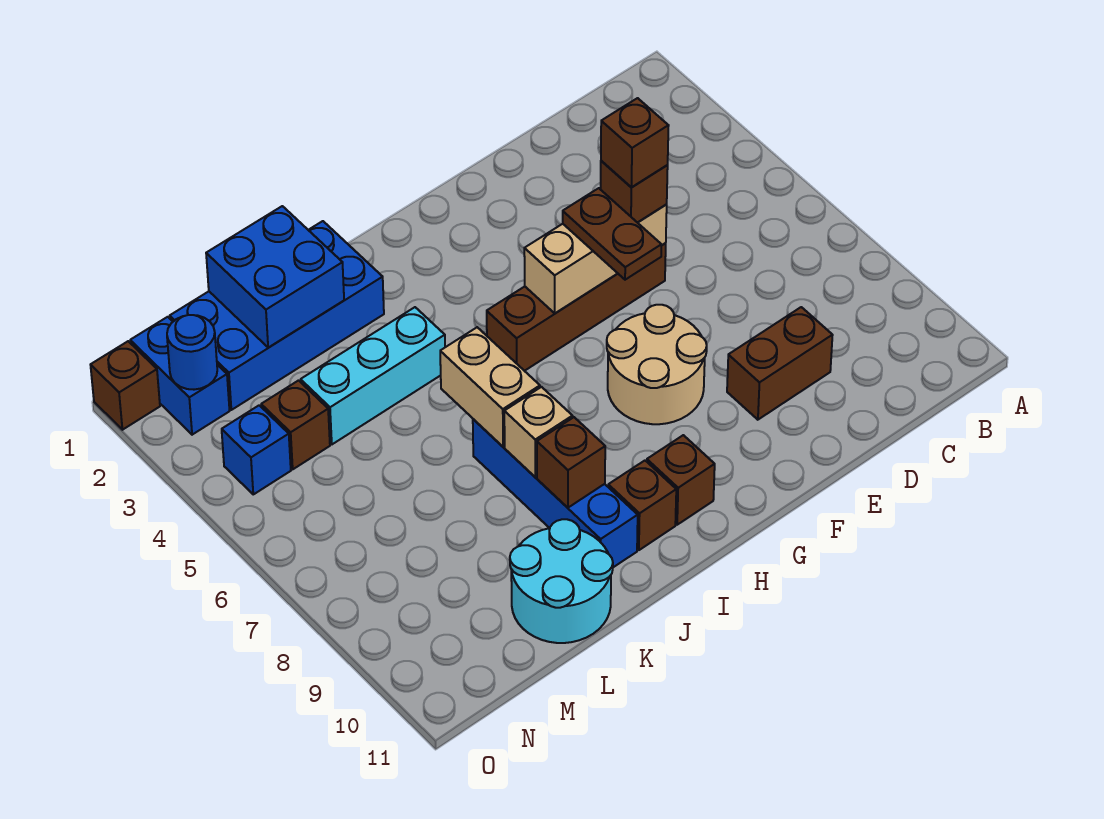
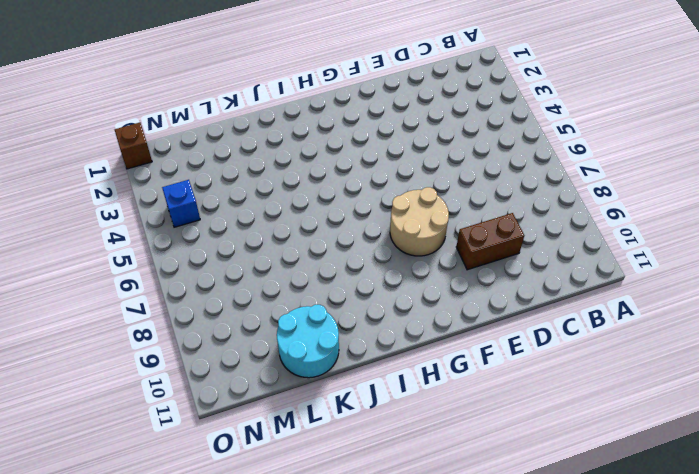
none -> brown brick E5:H5 level 1
none -> brown brick H10 level 1
none -> brown brick I10 level 1

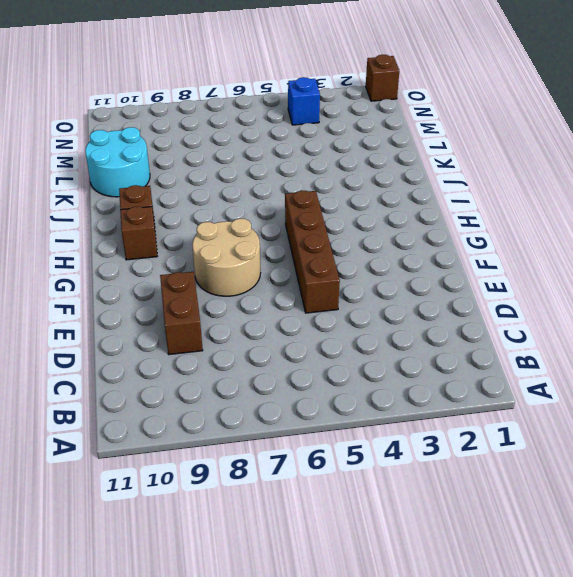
none -> blue brick J1:M2 level 1
none -> cyan brick J4:L4 level 1
none -> blue brick J7:J10 level 1

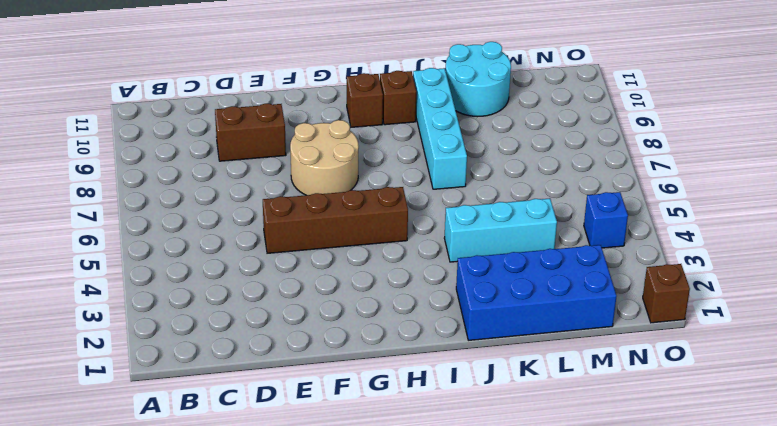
cyan brick J7:J10 level 1 -> blue brick J7:J10 level 1
none -> brown brick M4 level 1
none -> blue brick N1:N2 level 1
none -> tan brick E5:G5 level 2

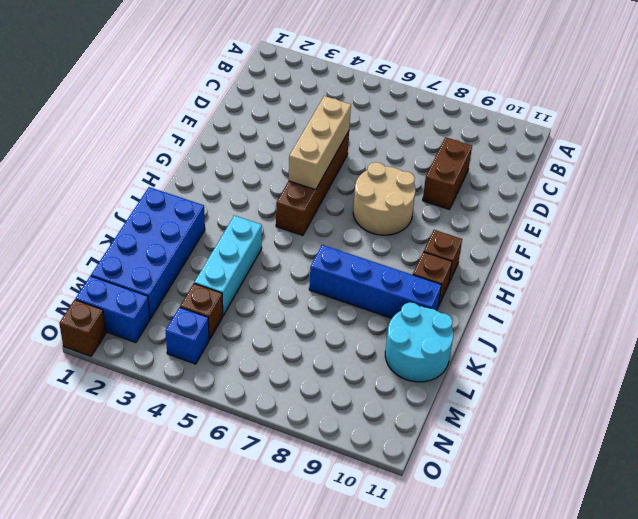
none -> tan brick J6:J7 level 2
none -> tan brick J8 level 2
none -> brown brick J9 level 2

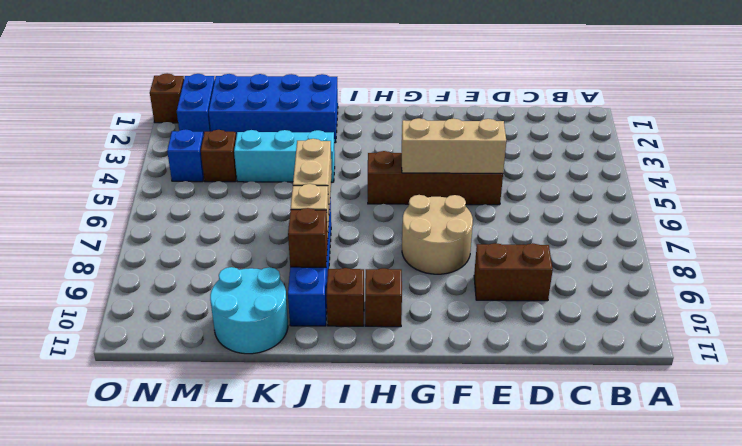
none -> blue brick K1:L2 level 2
none -> blue round brick N2 level 2
none -> brown brick E5 level 3

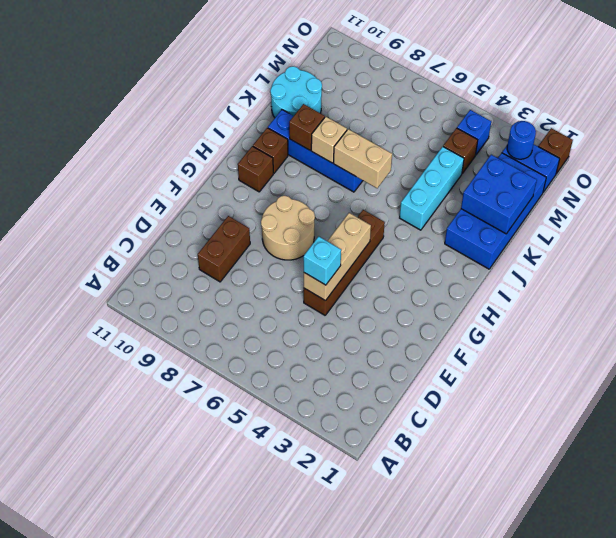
cyan brick E5 level 3 -> brown brick E5 level 3
none -> brown plate F5:F6 level 3
none -> brown brick E5 level 4

